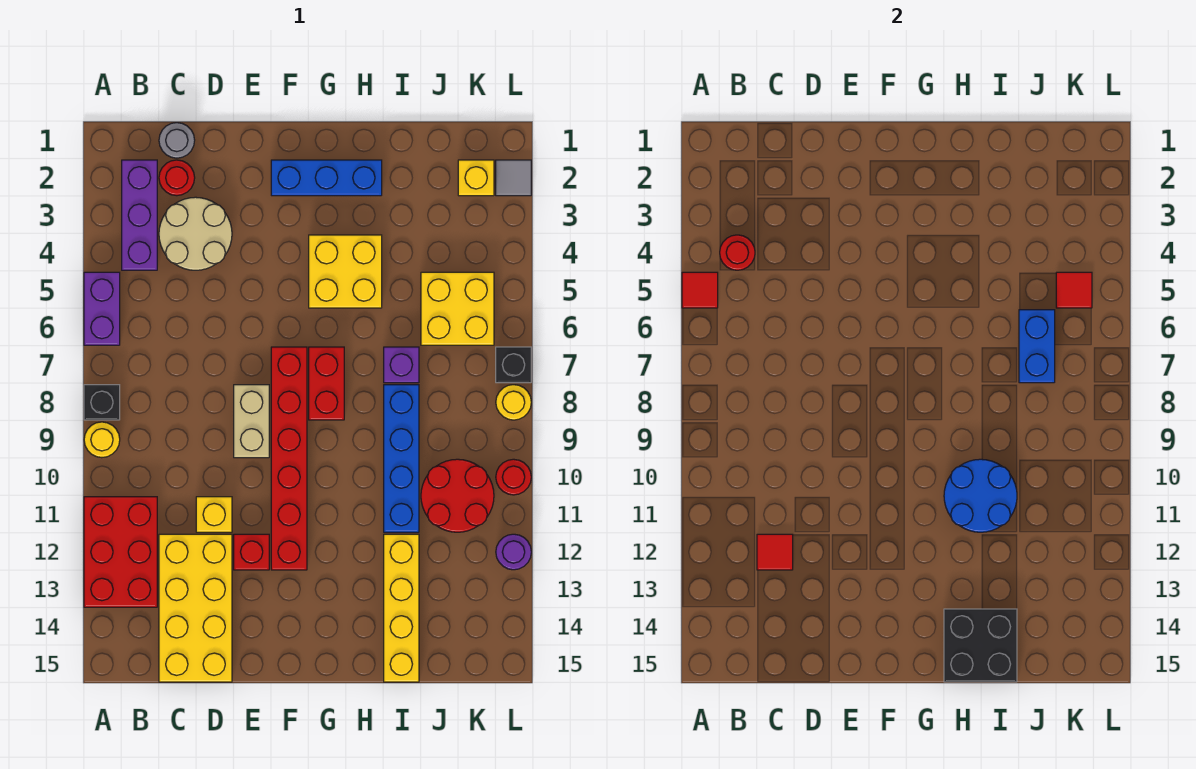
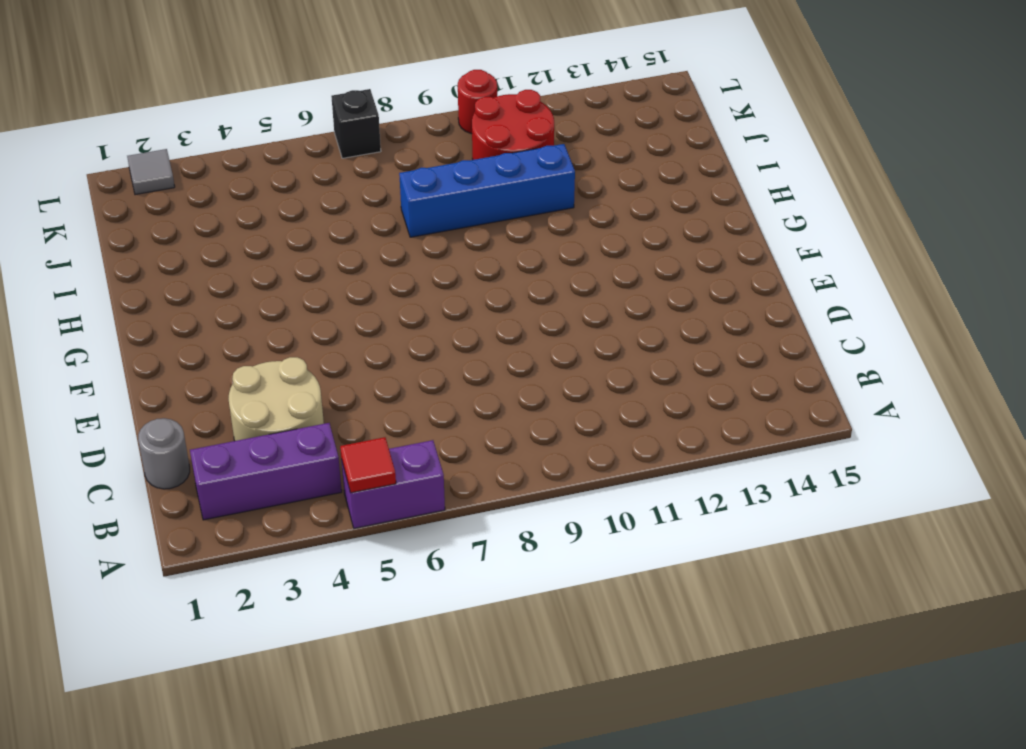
none -> black brick A8 level 1
none -> yellow round brick A9 level 1
none -> red brick A11:B13 level 1
none -> red round brick C2 level 1

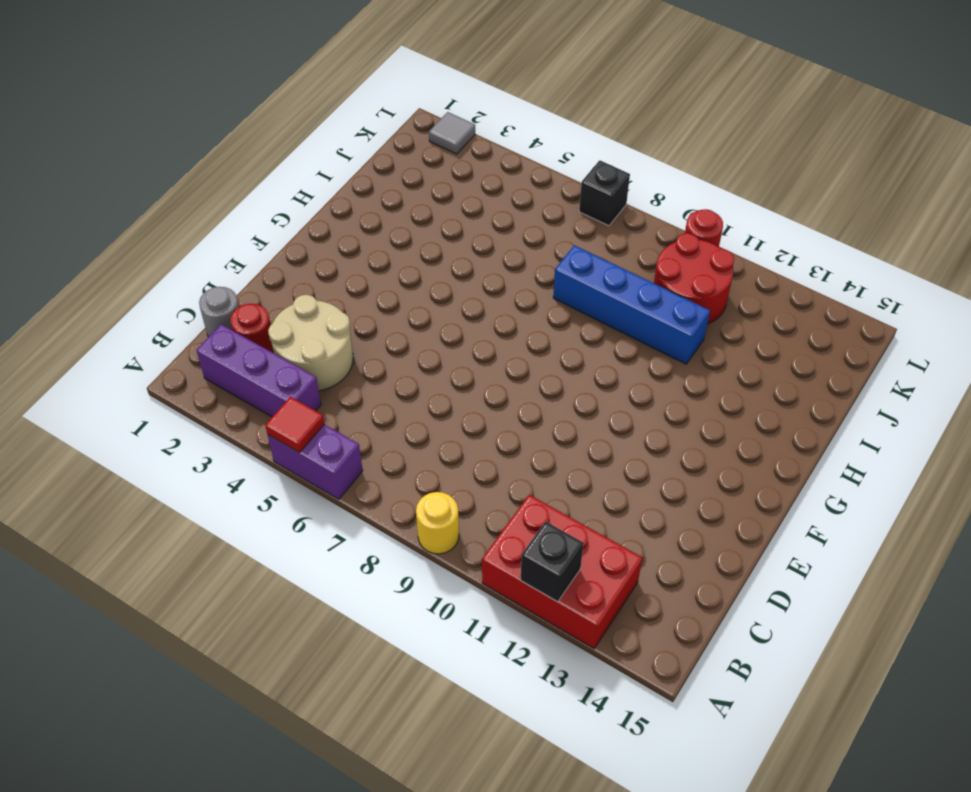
black brick A12 level 2 -> black brick A8 level 1
none -> yellow brick C12:D15 level 1
none -> yellow brick D11 level 1
none -> tan brick E8:E9 level 1
none -> red brick E12 level 1

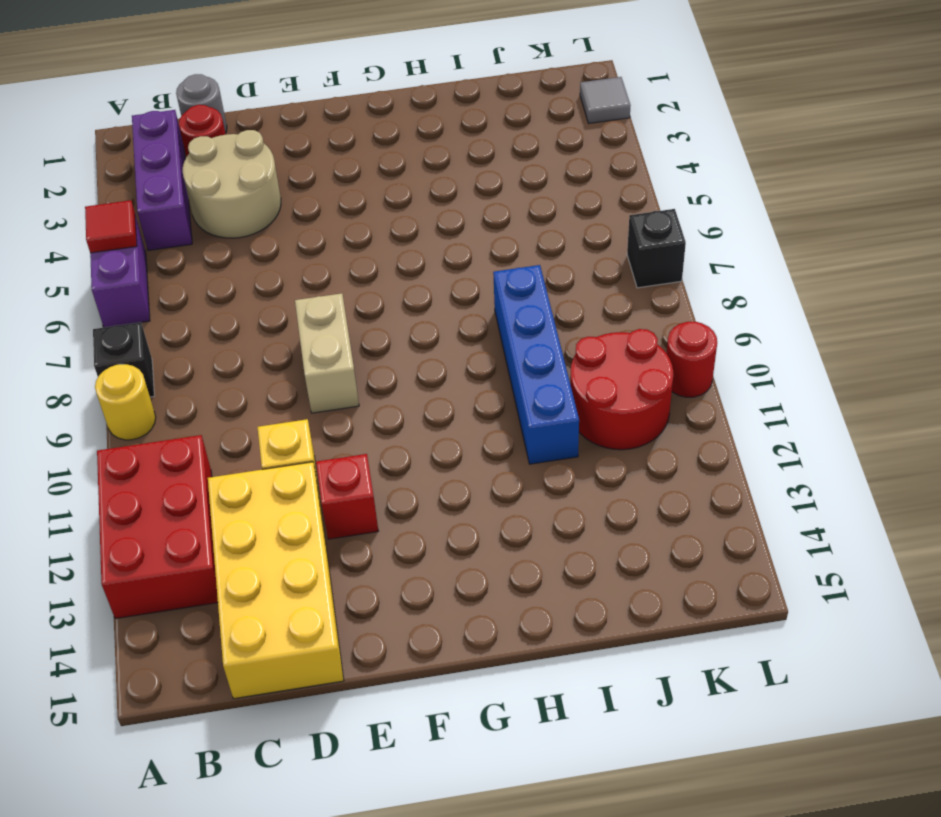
none -> blue brick F2:H2 level 1
none -> red brick F7:F12 level 1
none -> yellow brick G4:H5 level 1
none -> red brick G7:G8 level 1

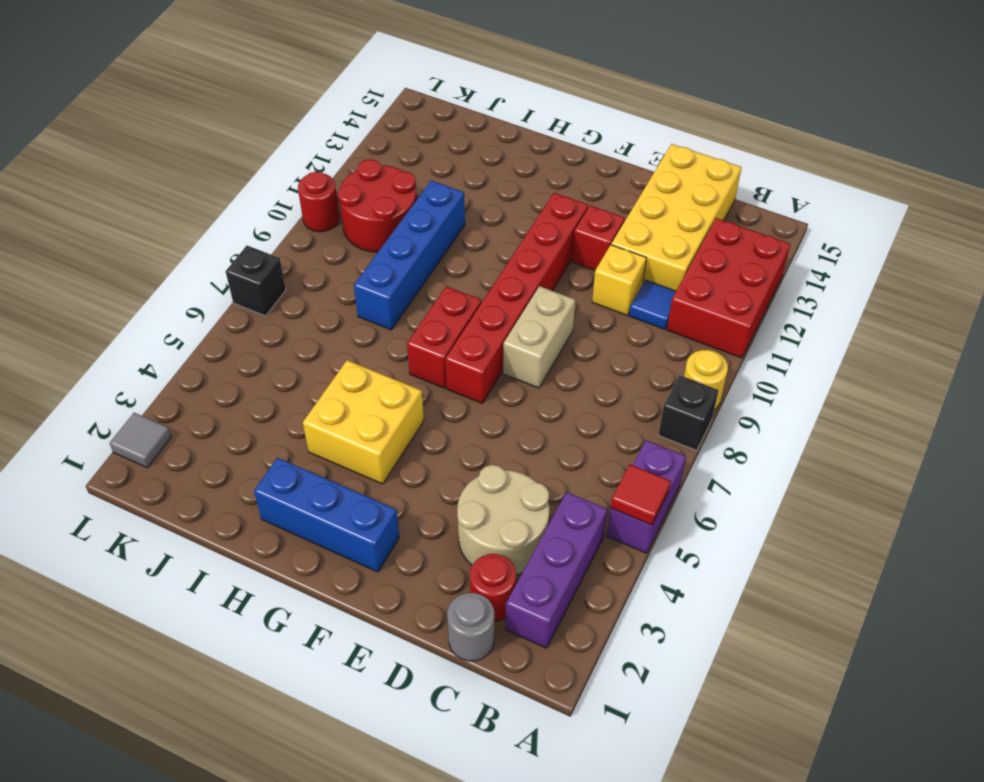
blue tile C11 level 1 -> none
none -> purple brick I7 level 1
none -> yellow brick I12:I15 level 1
none -> yellow brick J5:K6 level 1
none -> yellow brick K2 level 1

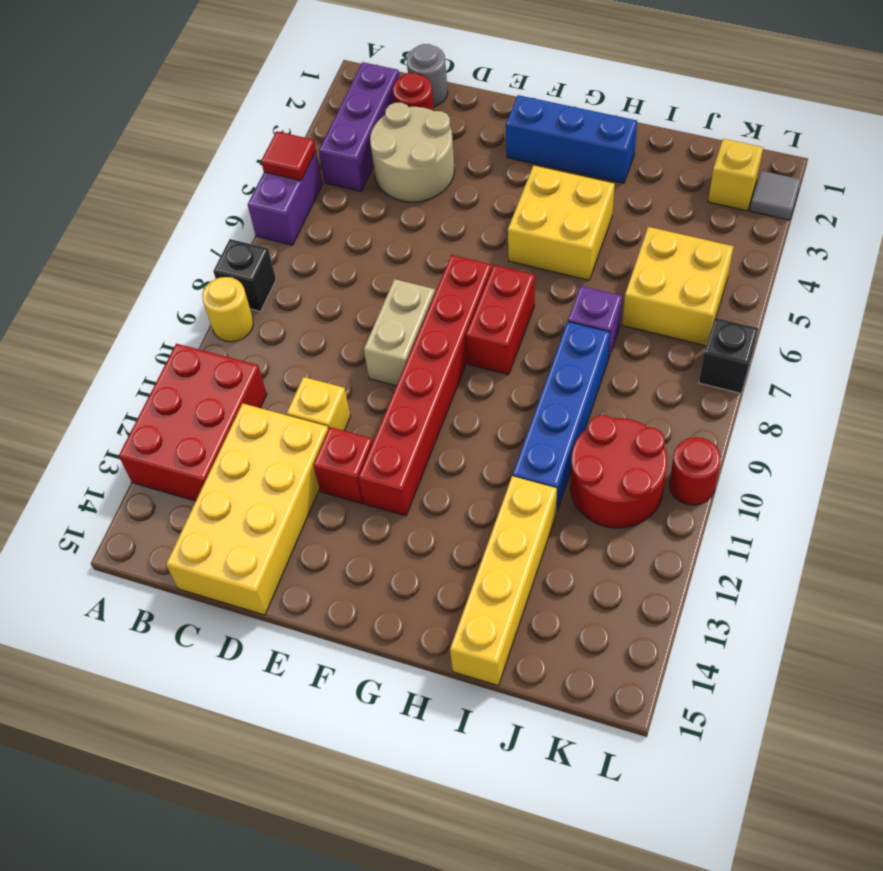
none -> yellow round brick L8 level 1
none -> purple round brick L12 level 1
none -> red round brick B4 level 2
none -> red tile C12 level 2

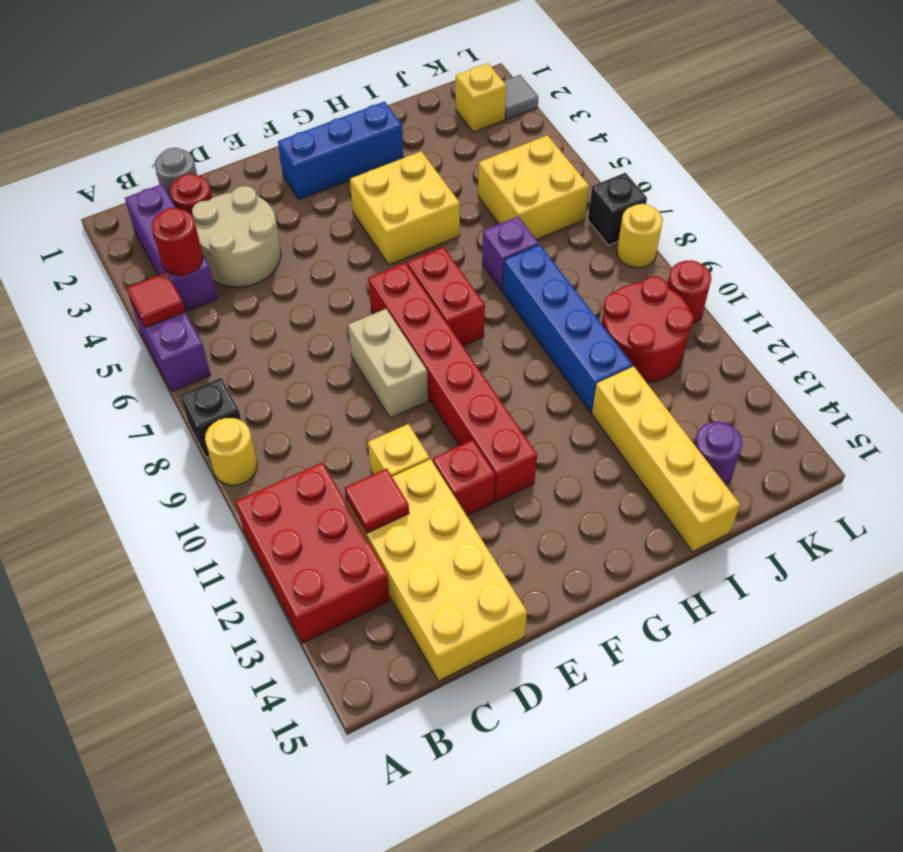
purple round brick J14 level 1 -> purple round brick L12 level 1
none -> blue round brick H10:I11 level 2
none -> black brick H14:I15 level 2
none -> blue brick J6:J7 level 2
none -> red tile K5 level 2

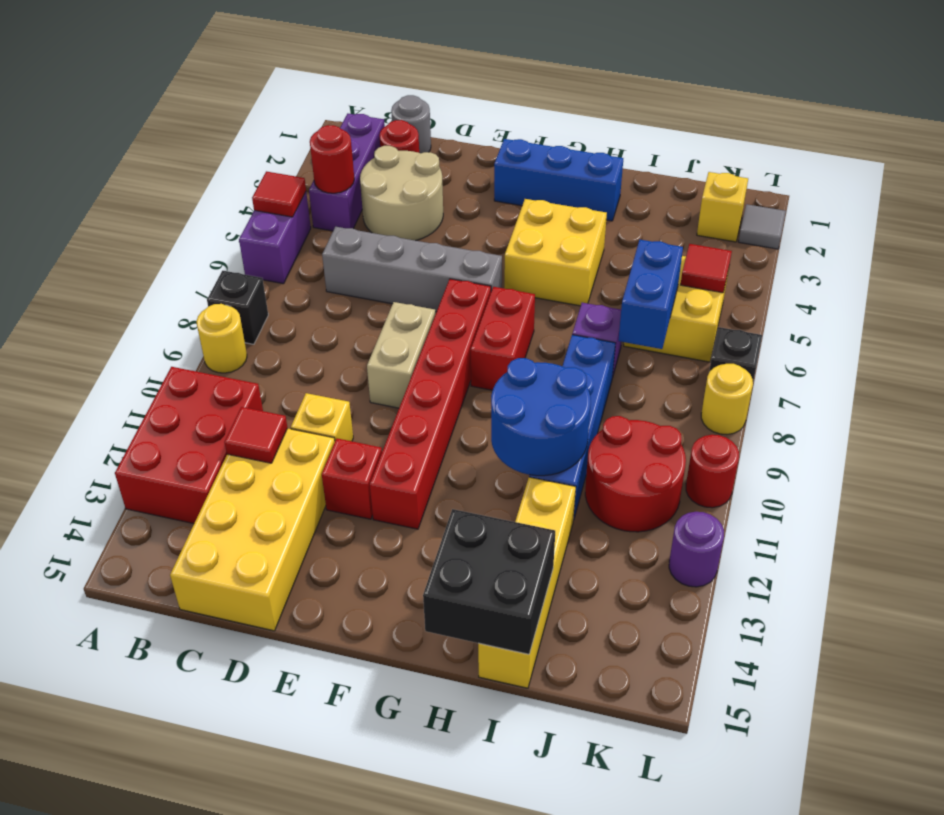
grey brick C6:F6 level 1 -> none

